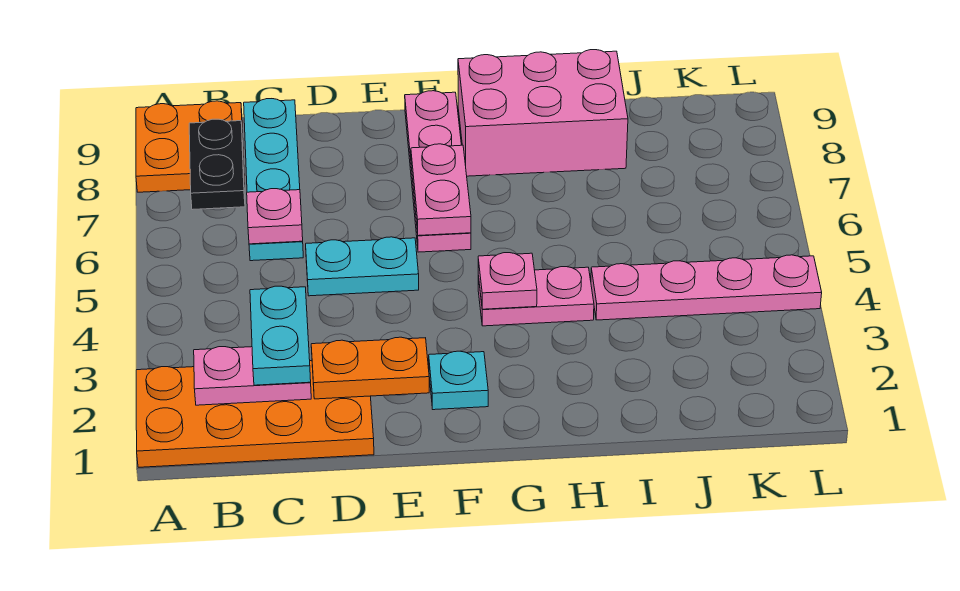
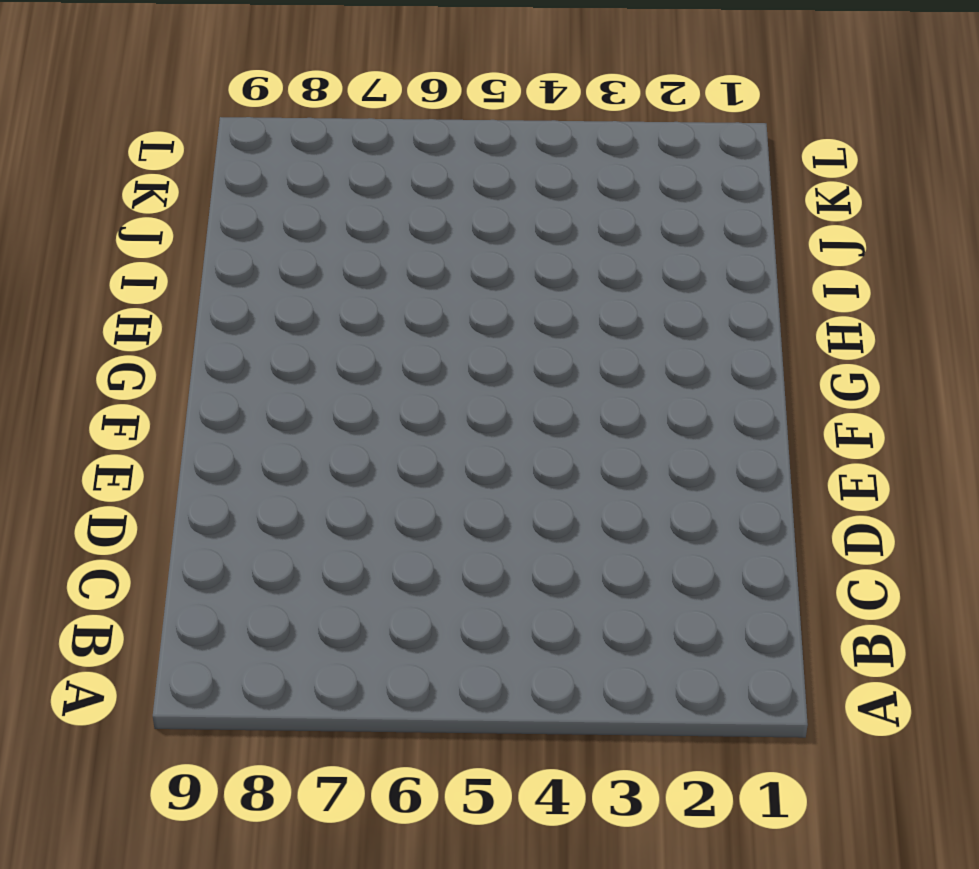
none -> orange plate A1:D2 level 1
none -> orange plate A8:B9 level 1
none -> cyan plate C6:C9 level 1

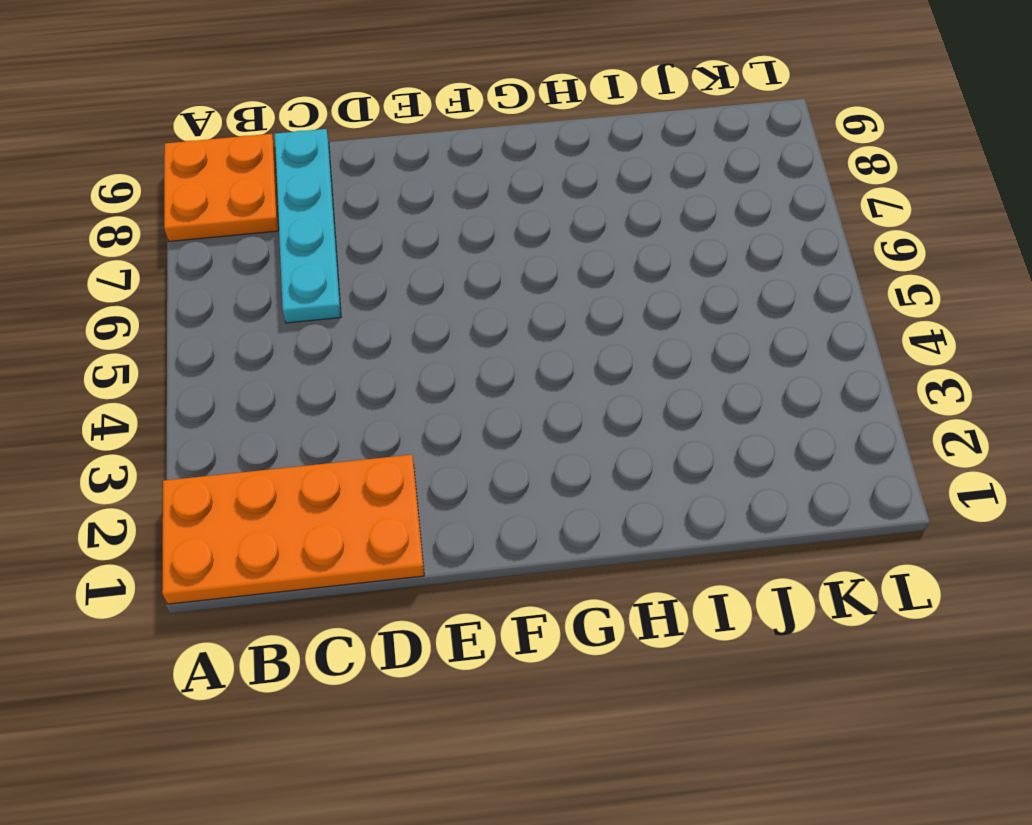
none -> cyan plate D5:E5 level 1
none -> cyan plate F2 level 1
none -> pink plate F6:F9 level 1

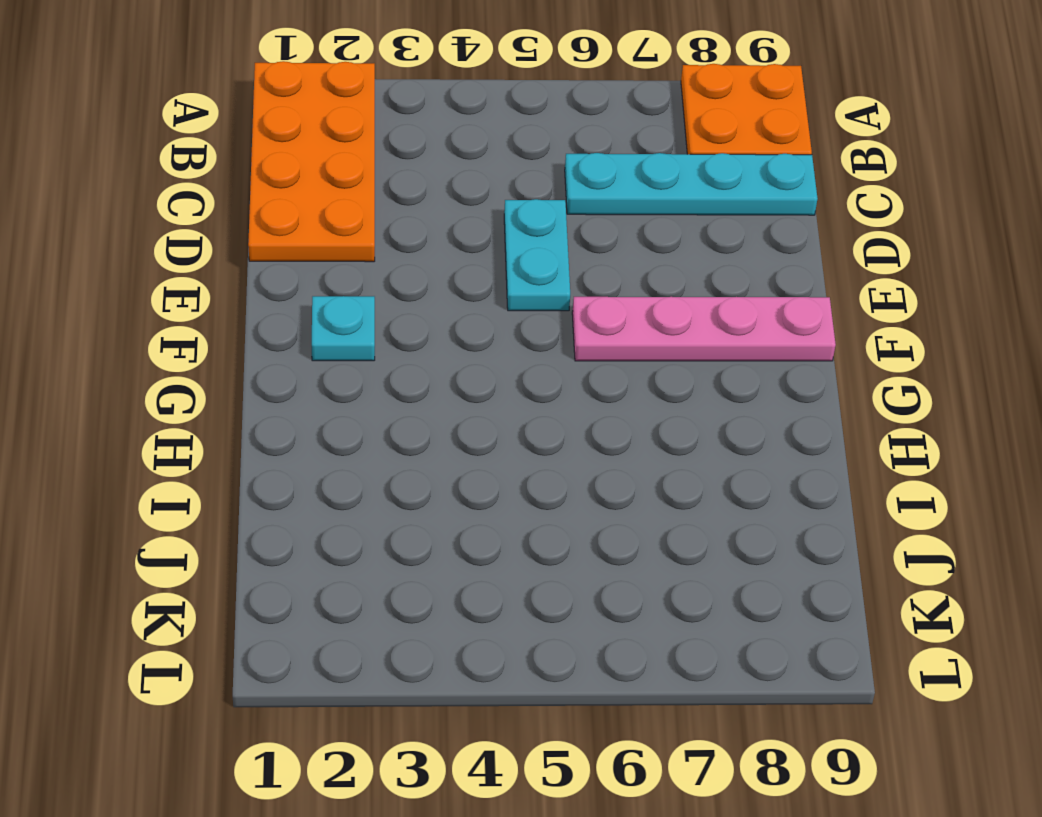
none -> pink plate G4:H4 level 1
none -> pink brick G8:I9 level 1
none -> pink plate I4:L4 level 1

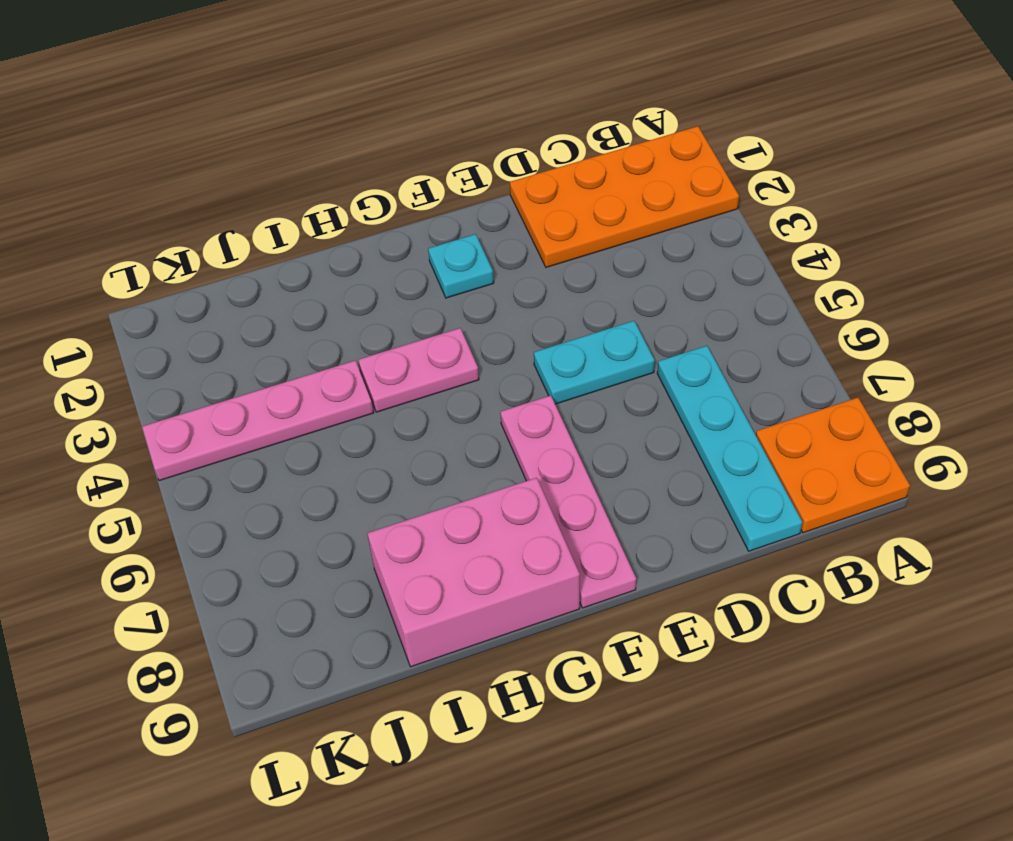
none -> pink plate B2:C2 level 2
none -> black plate B7:B8 level 2
none -> pink plate C6 level 2

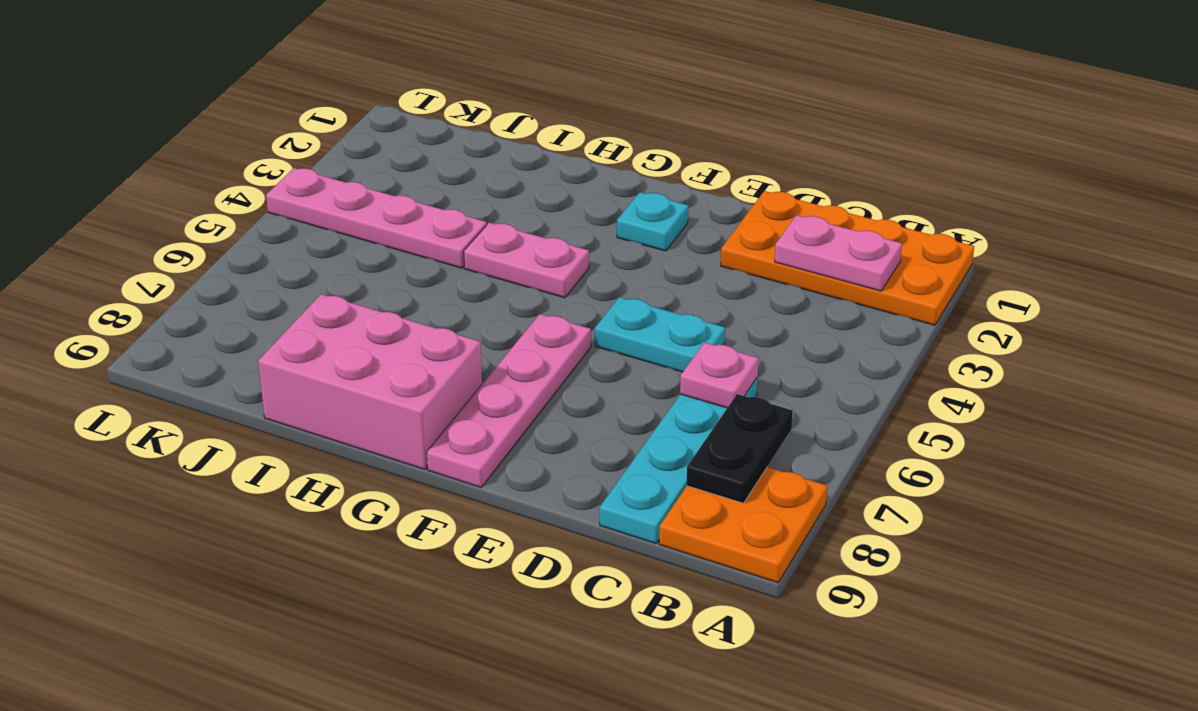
none -> orange plate D2:E2 level 2
none -> pink plate F6:F7 level 2
none -> pink plate G4 level 2

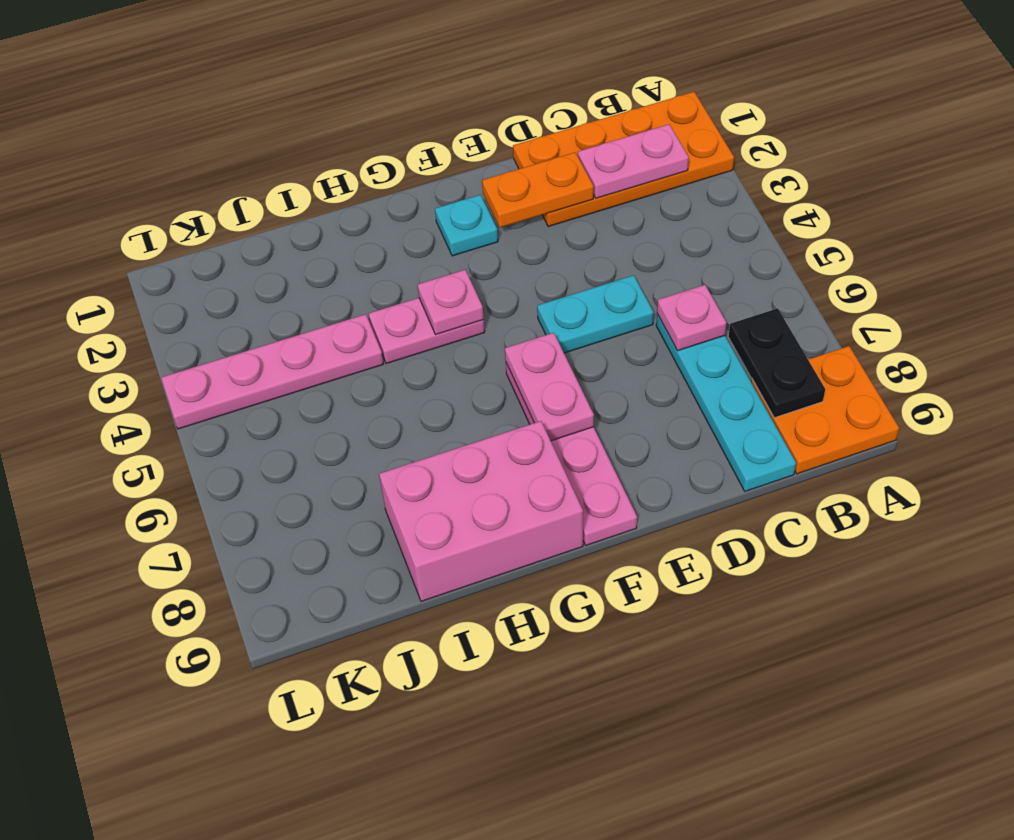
none -> cyan plate C2:C3 level 3

